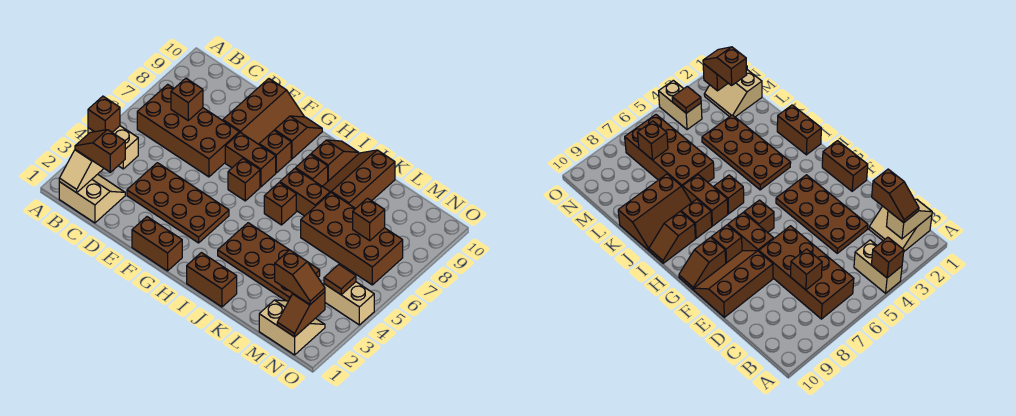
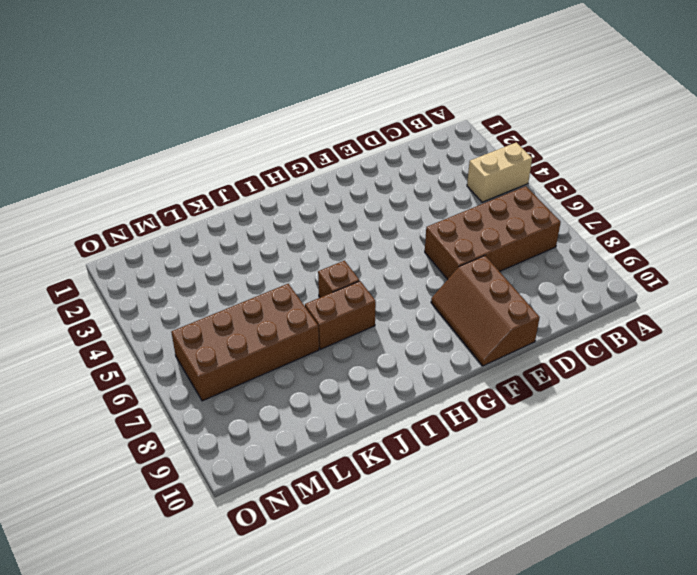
none -> tan slope B1:C2 level 1 top 1
none -> brown plate D3:G4 level 1
none -> brown brick F1:G1 level 1

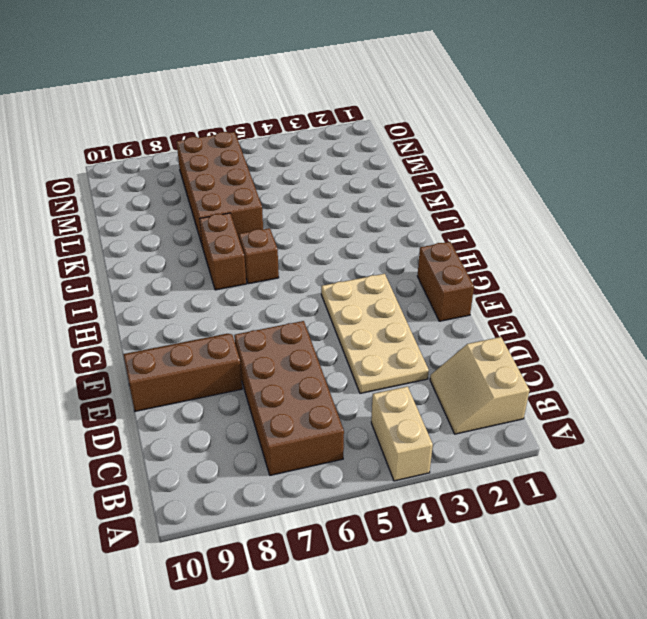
tan plate D3:G4 level 1 -> brown plate D3:G4 level 1
none -> brown brick F7:G7 level 1
none -> brown brick G6 level 1
none -> brown brick G8 level 1

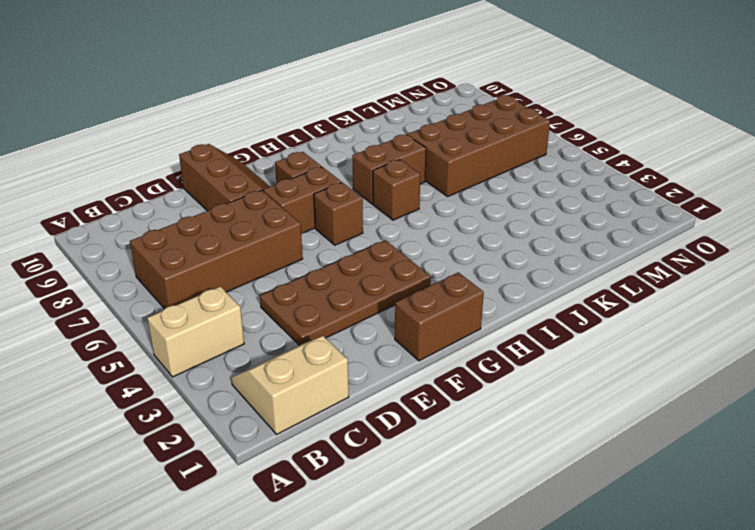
none -> brown slope G9:G10 level 1 top 9
none -> brown brick I1:J1 level 1
none -> brown plate I3:L4 level 1

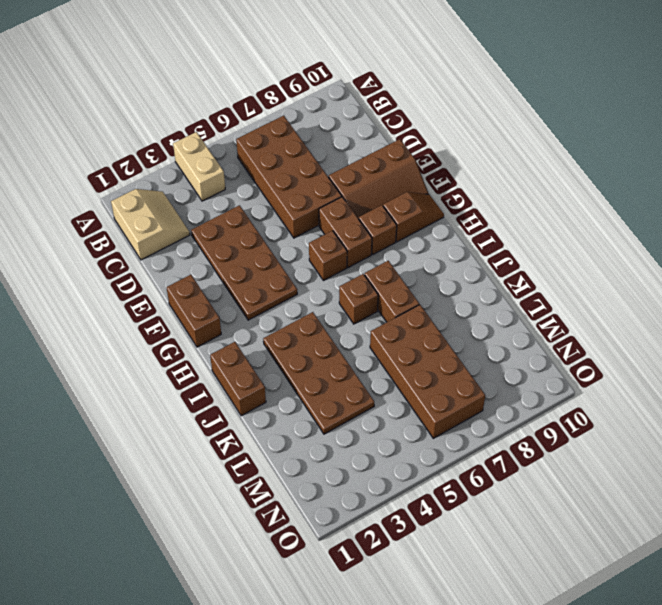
none -> brown brick I8 level 1
none -> brown slope I9:I10 level 1 top 9
none -> brown slope J8:K10 level 1 top K

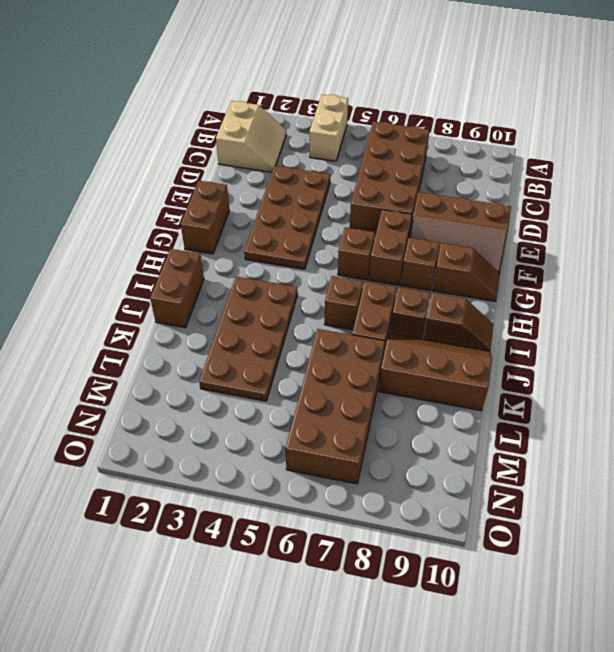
none -> tan slope M1:N2 level 1 top 1
none -> tan brick N4:O4 level 1
none -> brown brick A4 level 2

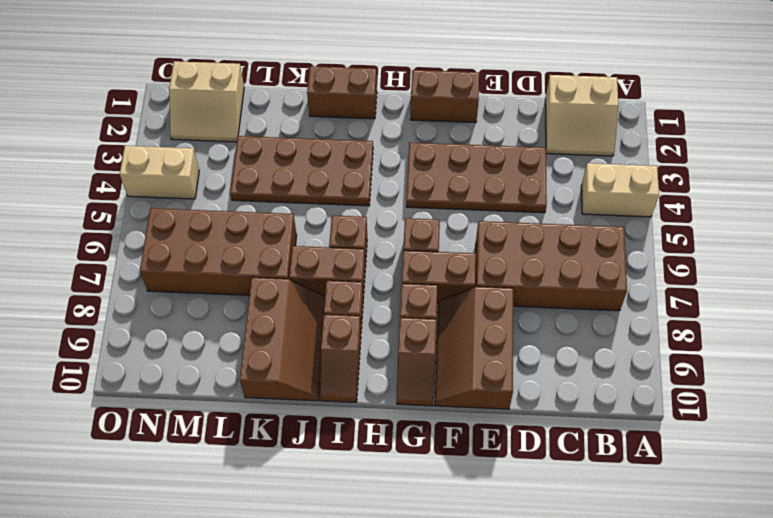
none -> brown brick A4 level 2
none -> tan slope B1:B2 level 2 top 2
none -> brown brick C7 level 2

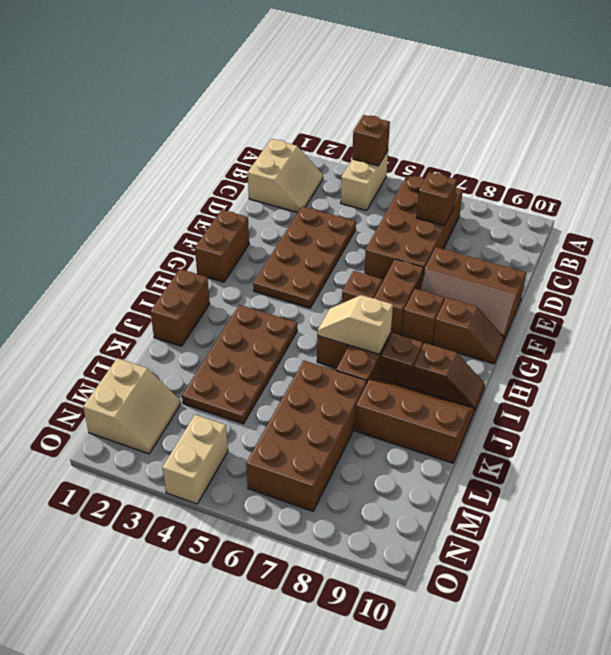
tan slope I6:I7 level 2 top 7 -> tan slope B1:B2 level 2 top 2
none -> brown brick M7 level 2
none -> brown slope N1:N2 level 2 top 2
none -> brown tile N4 level 2

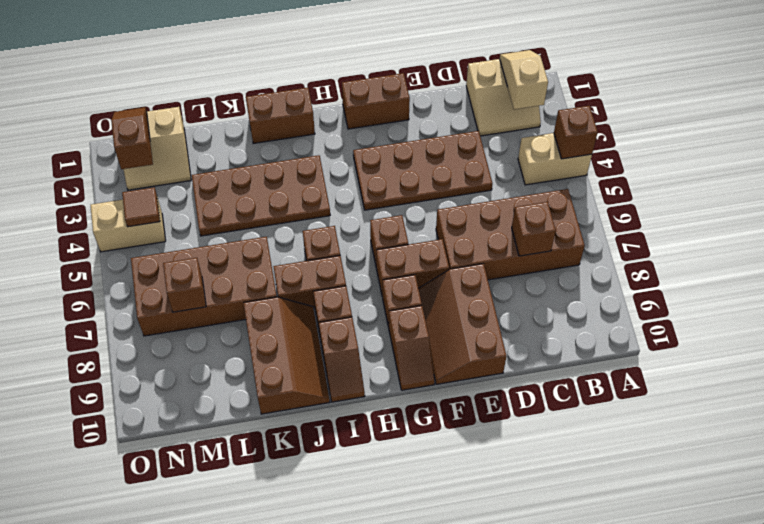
none -> brown slope B2:C2 level 3 top C
none -> brown slope M2:N2 level 3 top M

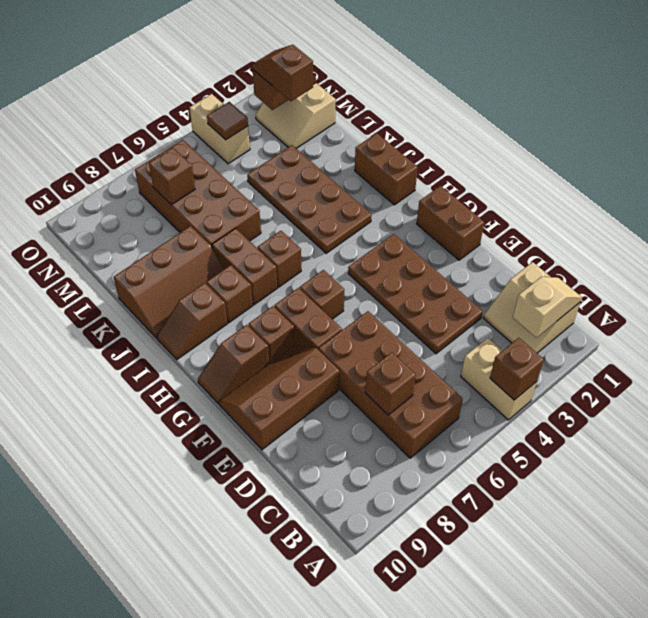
none -> brown slope B2:C2 level 3 top C

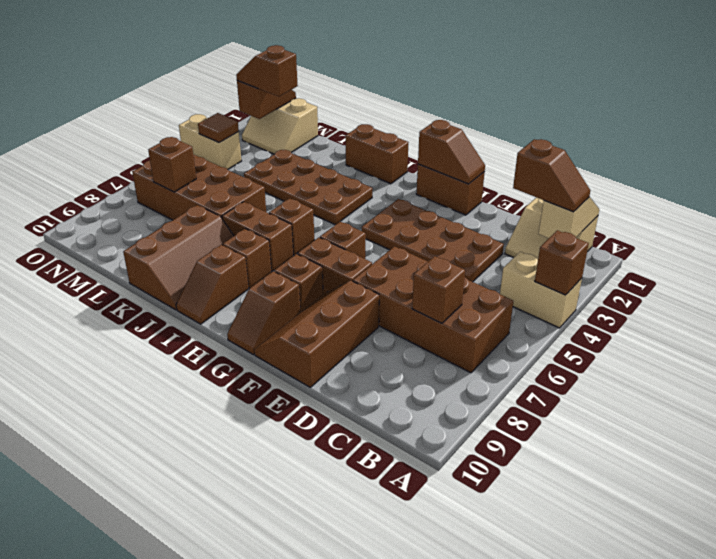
brown slope F1:G1 level 2 top G -> none

